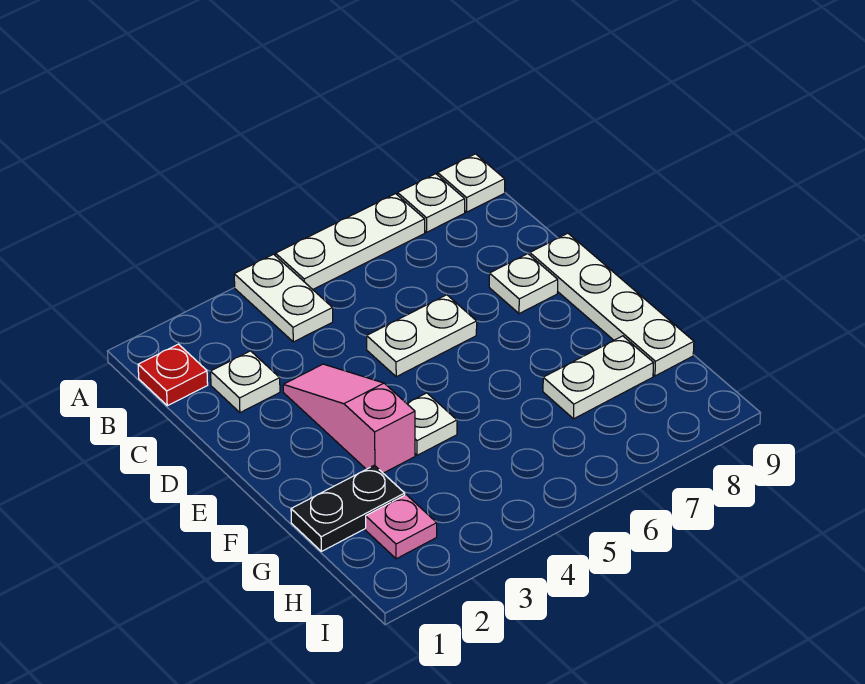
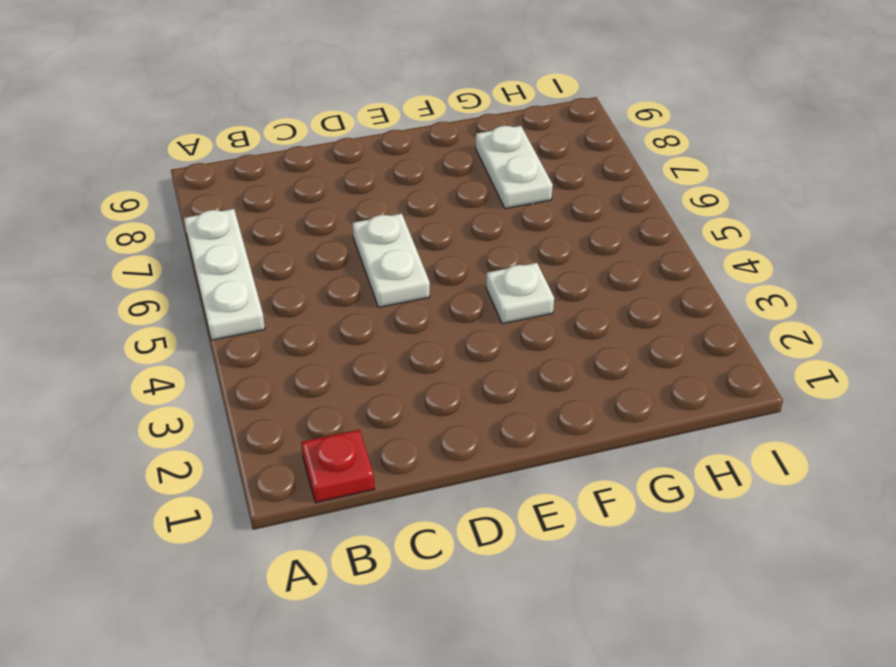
none -> white plate A4:B4 level 1
none -> white plate A8 level 1
none -> white plate A9 level 1

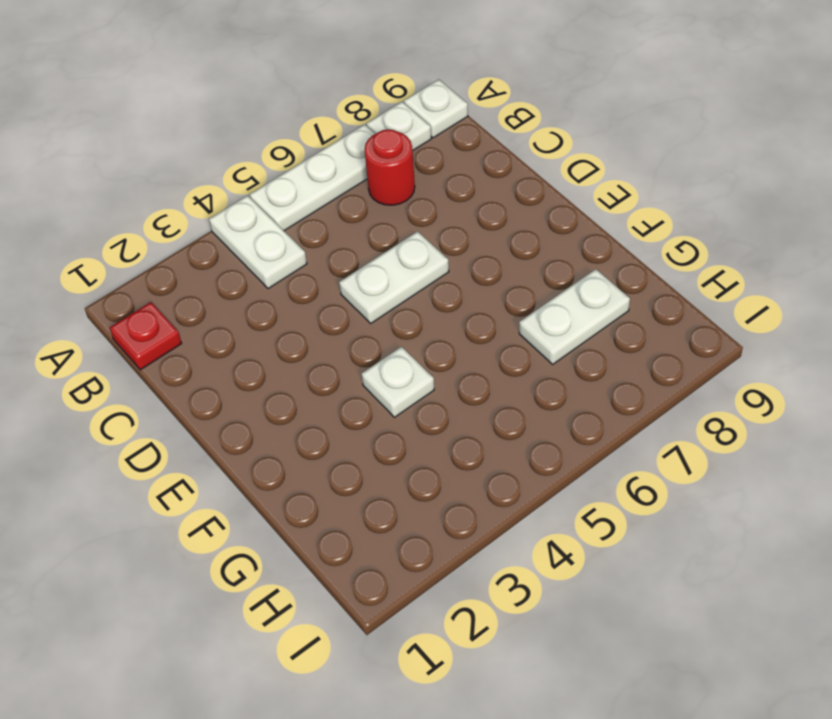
red round brick B7 level 1 -> none
none -> white plate C2 level 1
none -> pink slope D3:F3 level 1 top F
none -> white plate D8 level 1

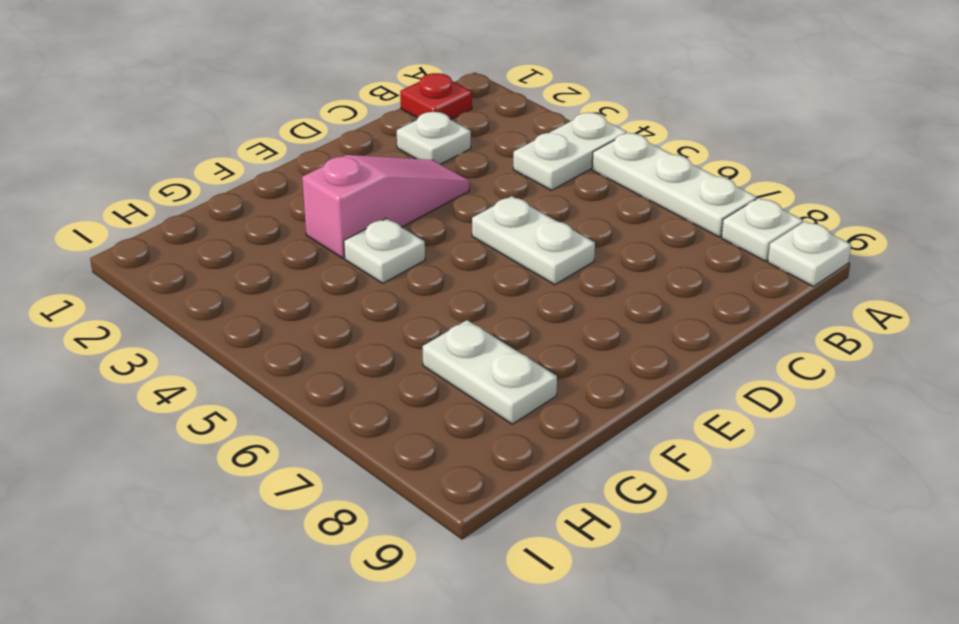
none -> white plate D8 level 1
none -> white plate D9:G9 level 1
none -> black plate G1:G2 level 1

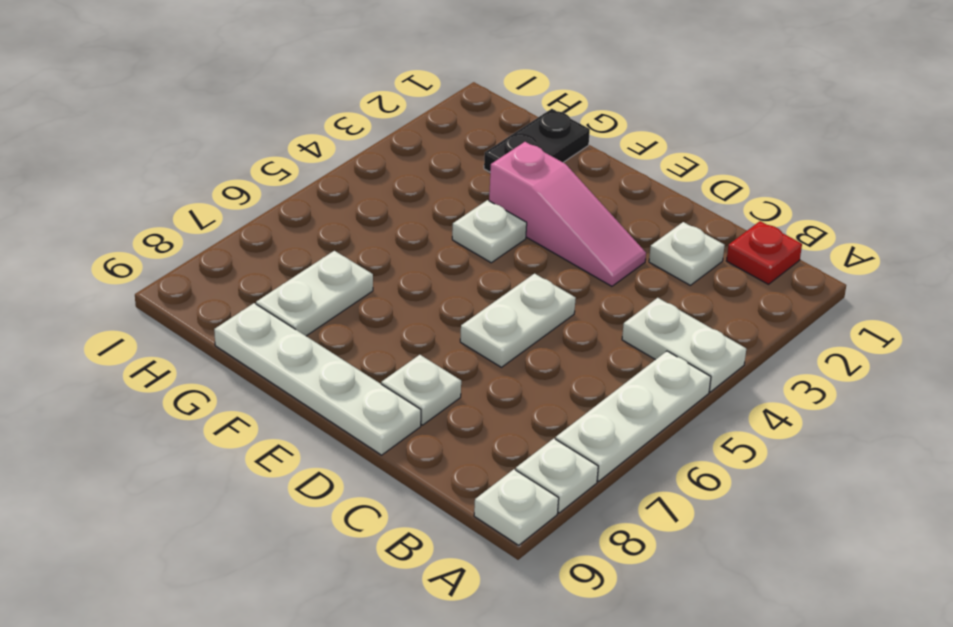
none -> pink plate H2 level 1

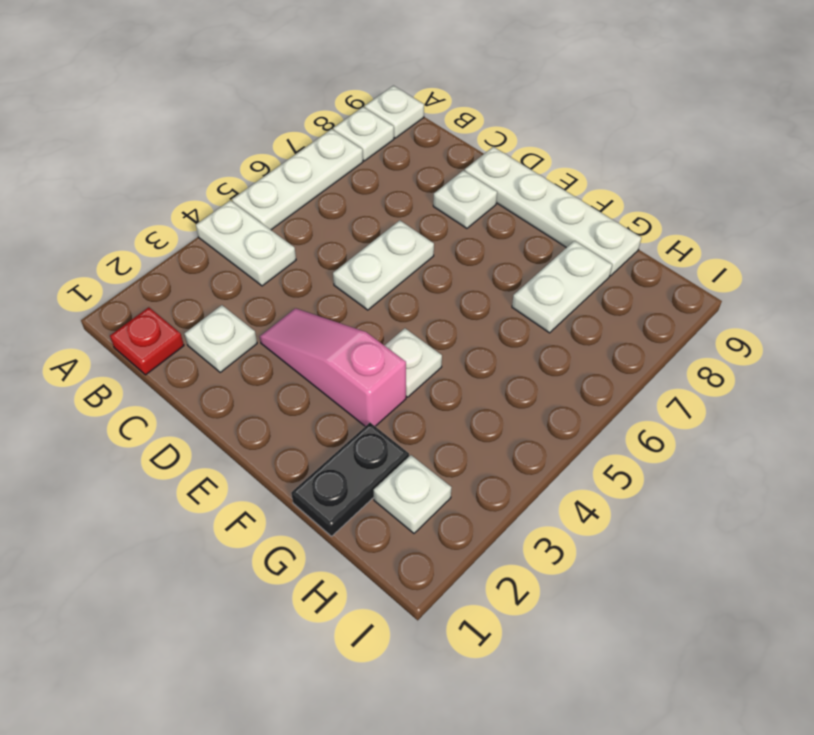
white plate H2 level 1 -> pink plate H2 level 1

